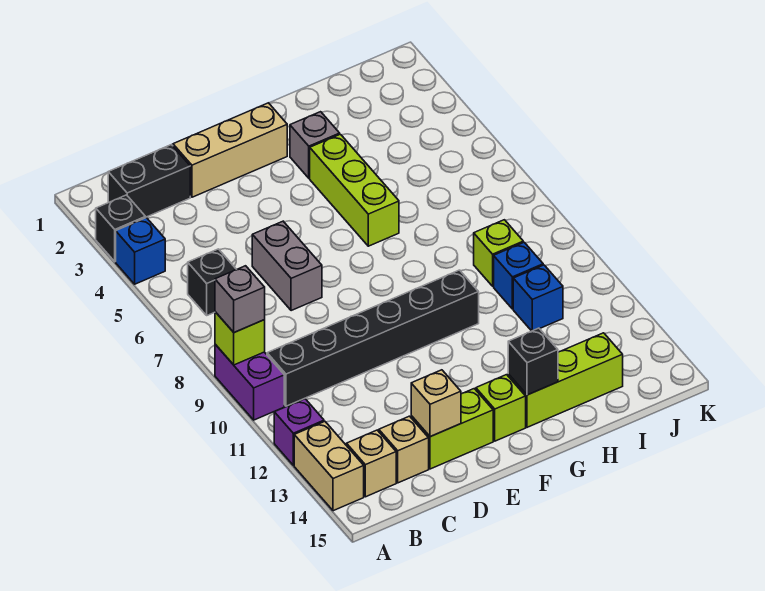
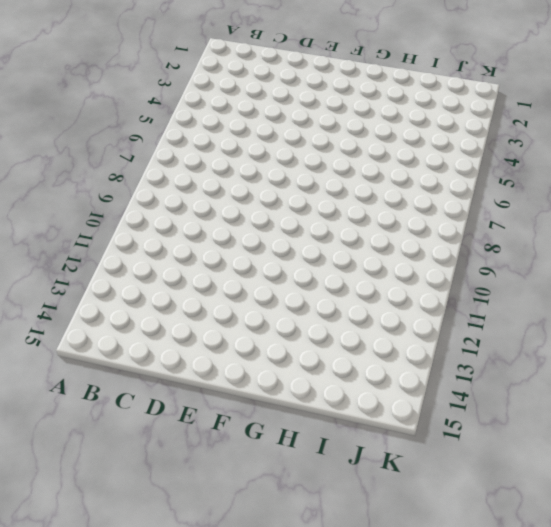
none -> black brick A3 level 1
none -> blue brick A4 level 1
none -> purple brick A9:A10 level 1

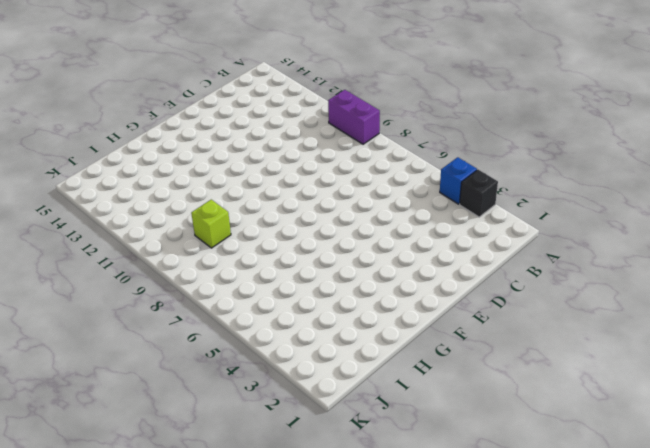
none -> purple brick A12 level 1
none -> tan brick A13:A14 level 1
none -> black brick B2:C2 level 1

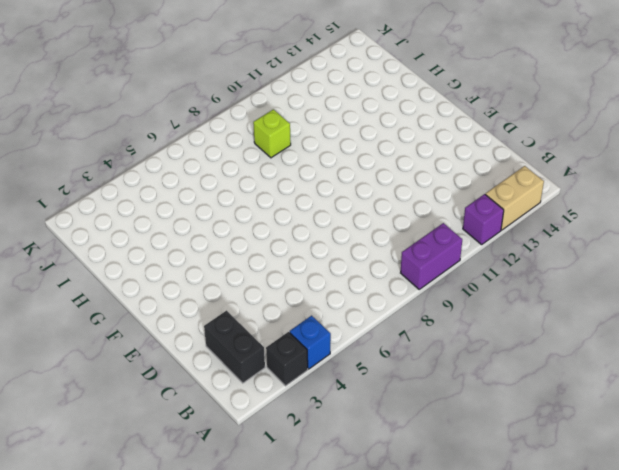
none -> black brick B6 level 1
none -> black brick B10:G10 level 1
none -> tan brick B14 level 1

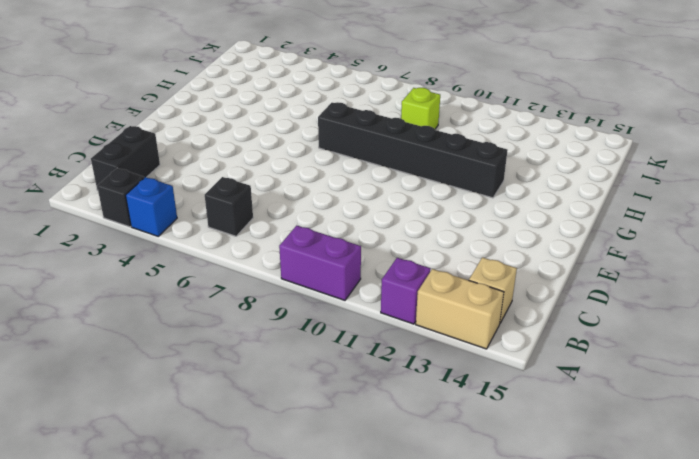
black brick G7:G12 level 1 -> black brick B10:G10 level 1
none -> tan brick C14 level 1
none -> tan brick D2:F2 level 1
none -> grey brick D6:D7 level 1

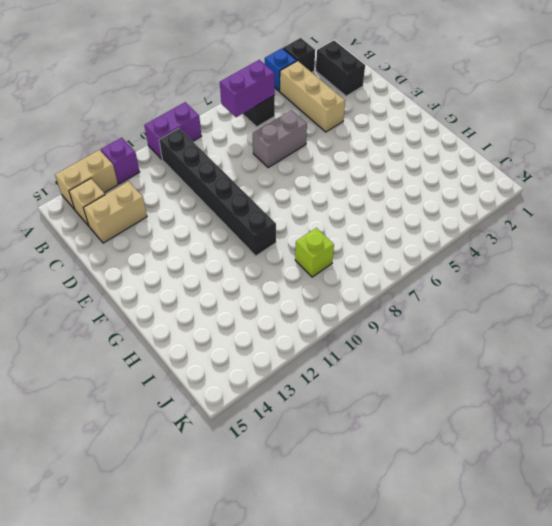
tan brick B4:D4 level 1 -> tan brick D2:F2 level 1
purple brick B6:B7 level 2 -> none
tan brick C13:C14 level 1 -> tan brick C14 level 1
none -> lime brick D14:E14 level 1
none -> lime brick F14 level 1
none -> grey brick G3 level 1

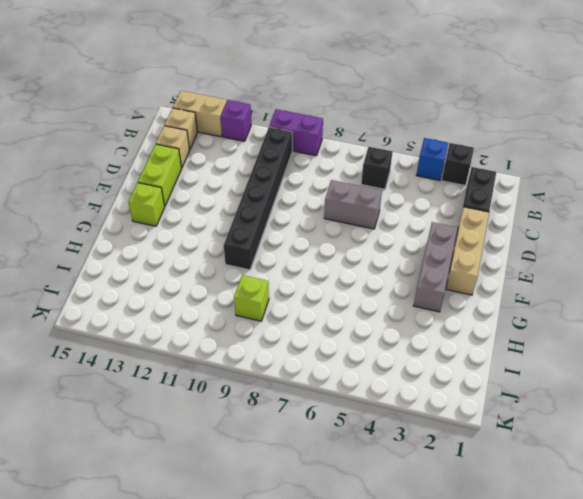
grey brick E3:G3 level 1 -> grey brick G3 level 1
none -> lime brick G4:G6 level 1
none -> lime brick G14:I14 level 1
none -> blue brick I10 level 1

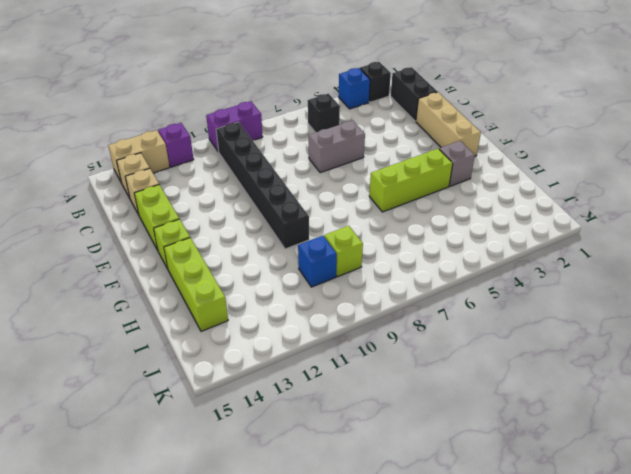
none -> blue brick I11 level 1
none -> lime brick A9 level 2
none -> tan brick D14 level 2

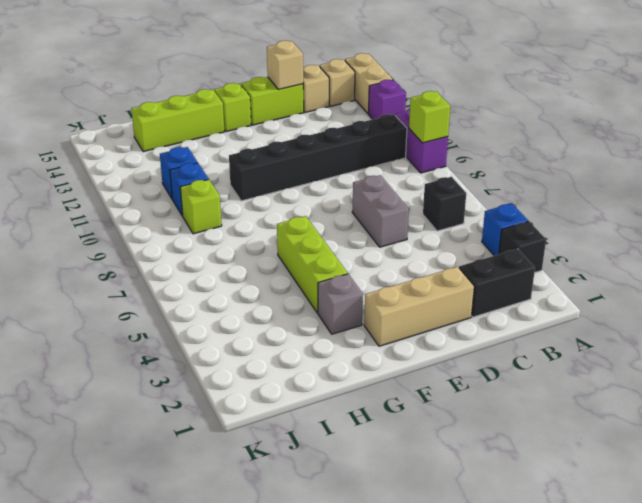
none -> black brick G14 level 2
none -> grey brick A9 level 3

